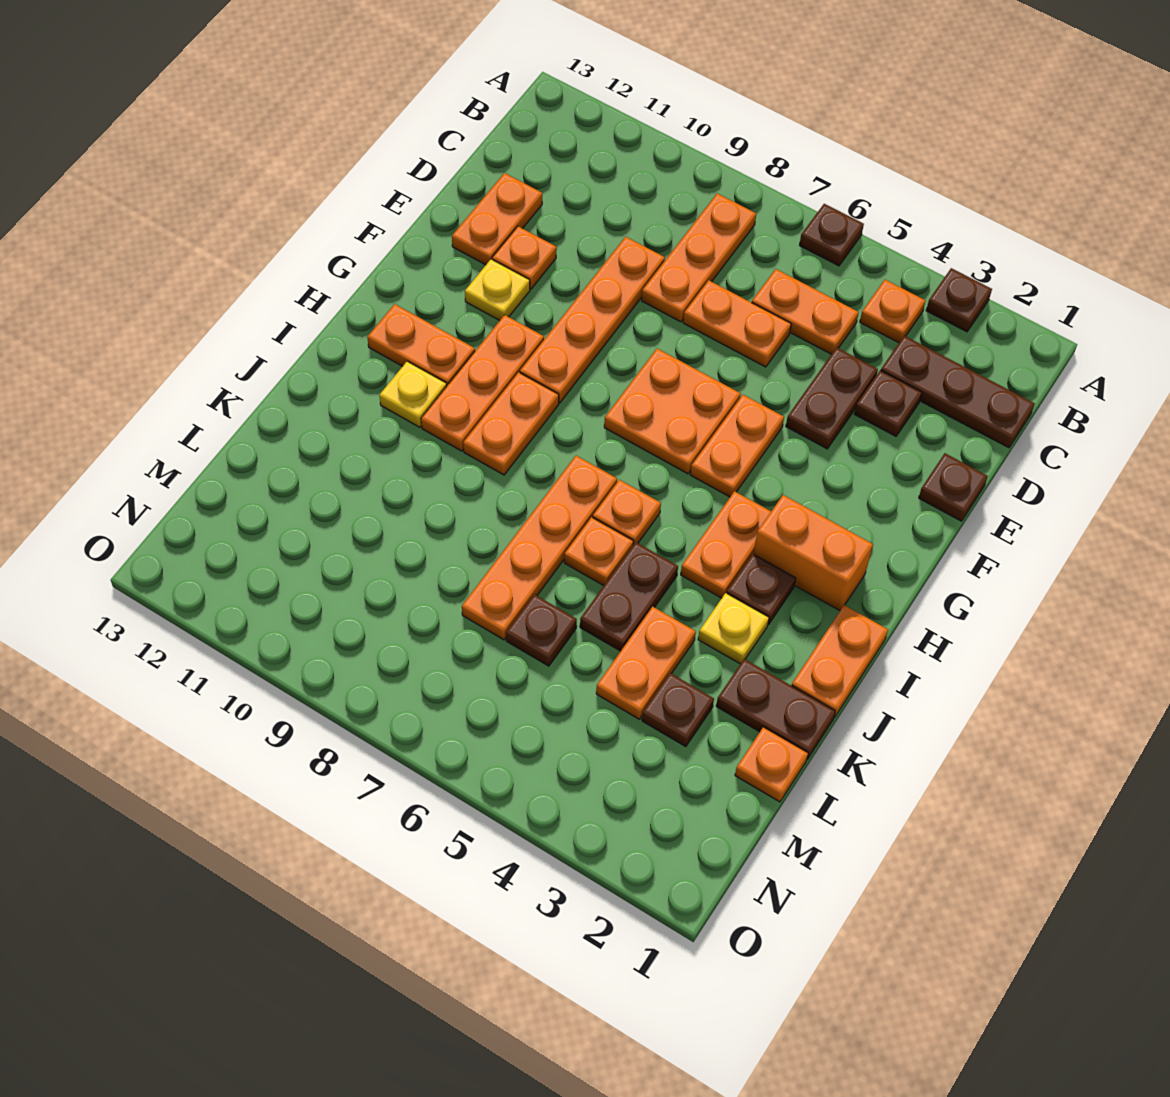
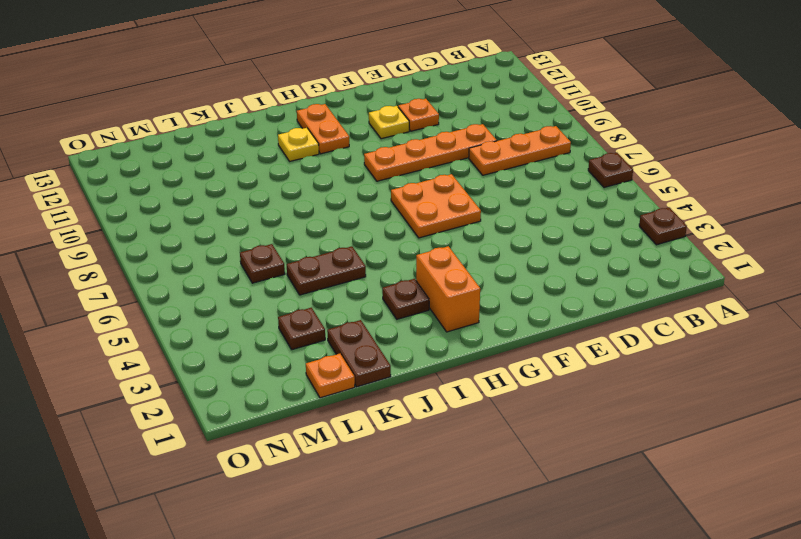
none -> orange plate B4 level 1
none -> brown plate C1:C3 level 1
none -> orange plate C5:C6 level 1
none -> brown plate D3 level 1

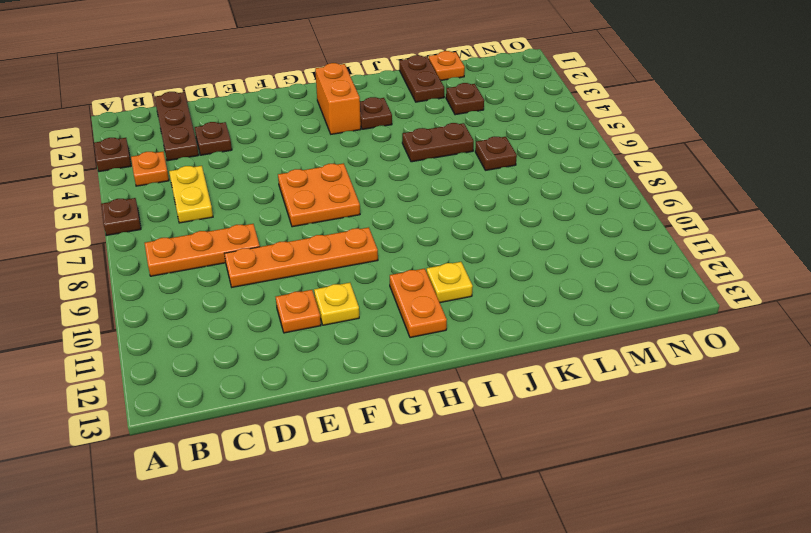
yellow plate C5:C6 level 1 -> orange plate C5:C6 level 1
none -> brown plate D4:E4 level 1
none -> orange plate D6:D7 level 1
none -> orange plate D12:E12 level 1
none -> brown plate E1 level 1

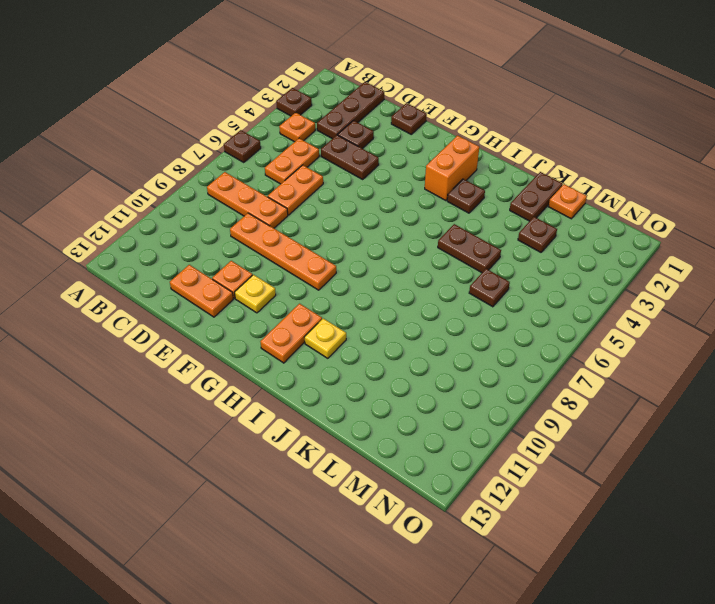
none -> orange plate F5:G5 level 1
none -> orange plate F6:G7 level 1
none -> orange plate G10:I10 level 1
none -> orange plate H4:I4 level 1

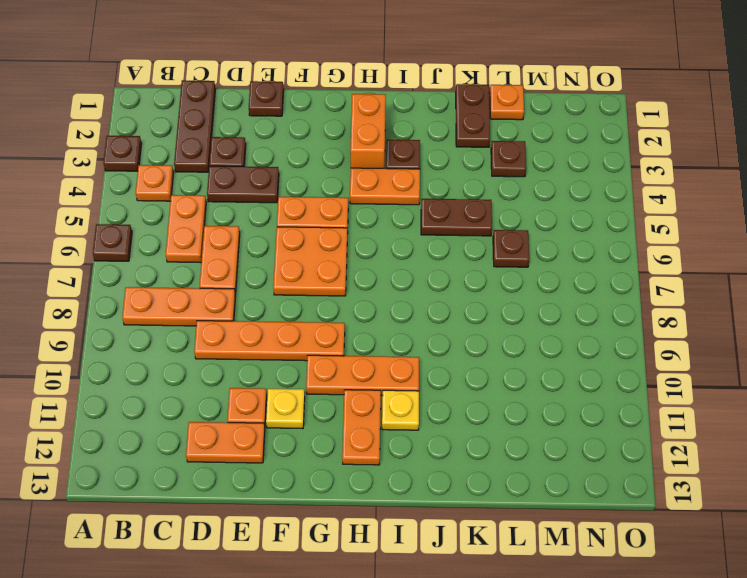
none -> orange plate H9:I9 level 1
none -> orange plate I1:J1 level 1
none -> orange plate I6 level 1
none -> orange plate I7:L7 level 1

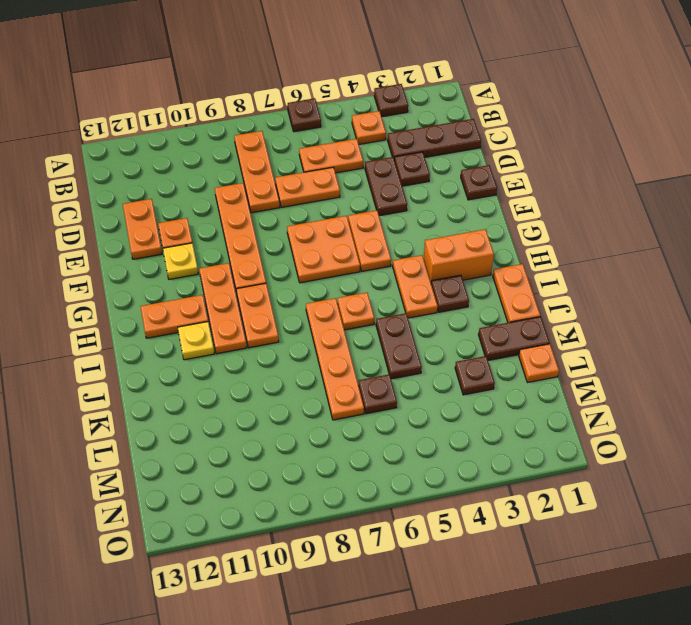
none -> yellow plate J3 level 1
none -> orange plate J6 level 1
none -> orange plate K4:L4 level 1

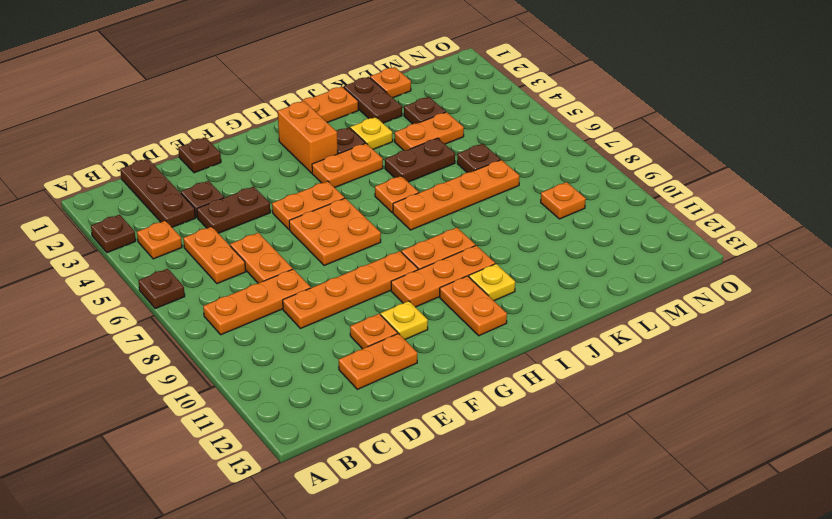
orange plate M9 level 1 -> orange plate J6 level 1

